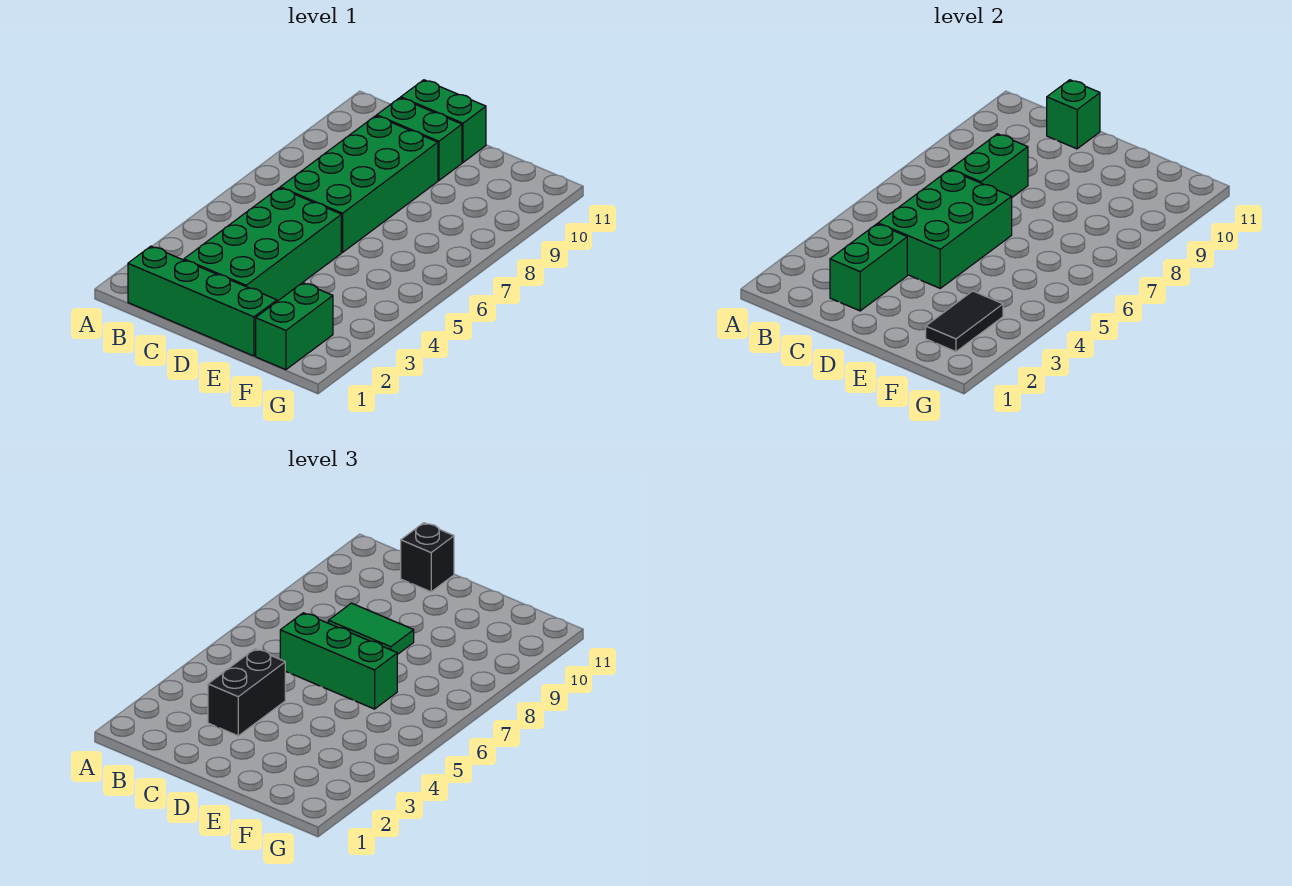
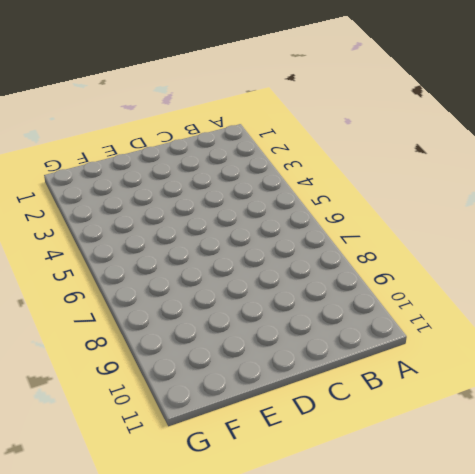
none -> green brick B1:E1 level 1
none -> green brick C2:D5 level 1
none -> green brick C6:D9 level 1

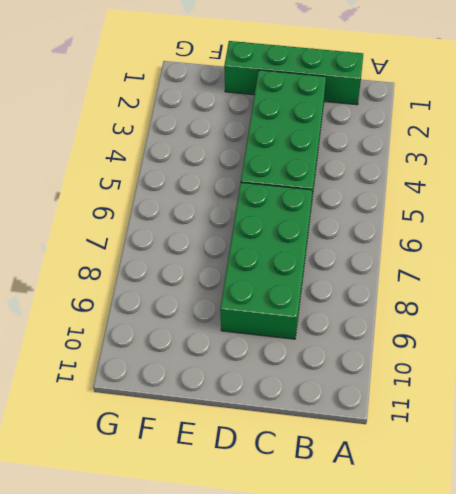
none -> green brick C10:D10 level 1
none -> green brick C11:D11 level 1
none -> green brick F1:F2 level 1

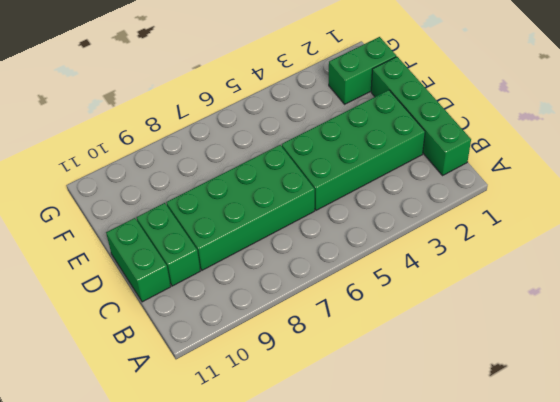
none -> green brick C2:C3 level 2
none -> green brick C4:D6 level 2
none -> green brick C7:C8 level 2

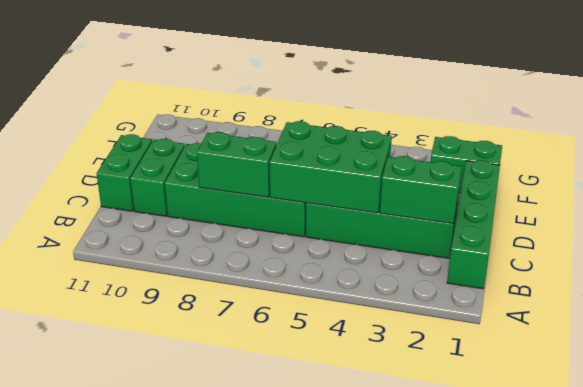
none -> green brick C11 level 2
none -> black tile F2:F3 level 2
none -> black brick C3:C4 level 3

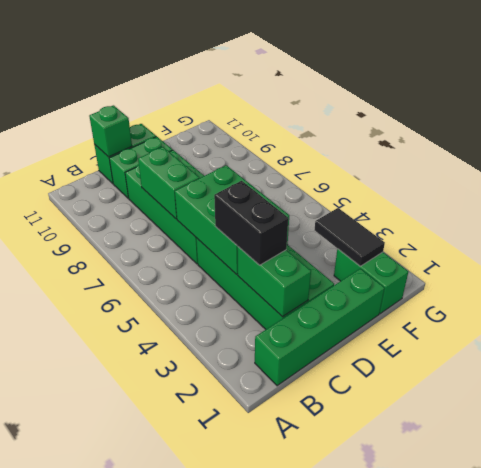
none -> green brick C6:E6 level 3
none -> green tile C8:D8 level 3
none -> black brick C11 level 3

